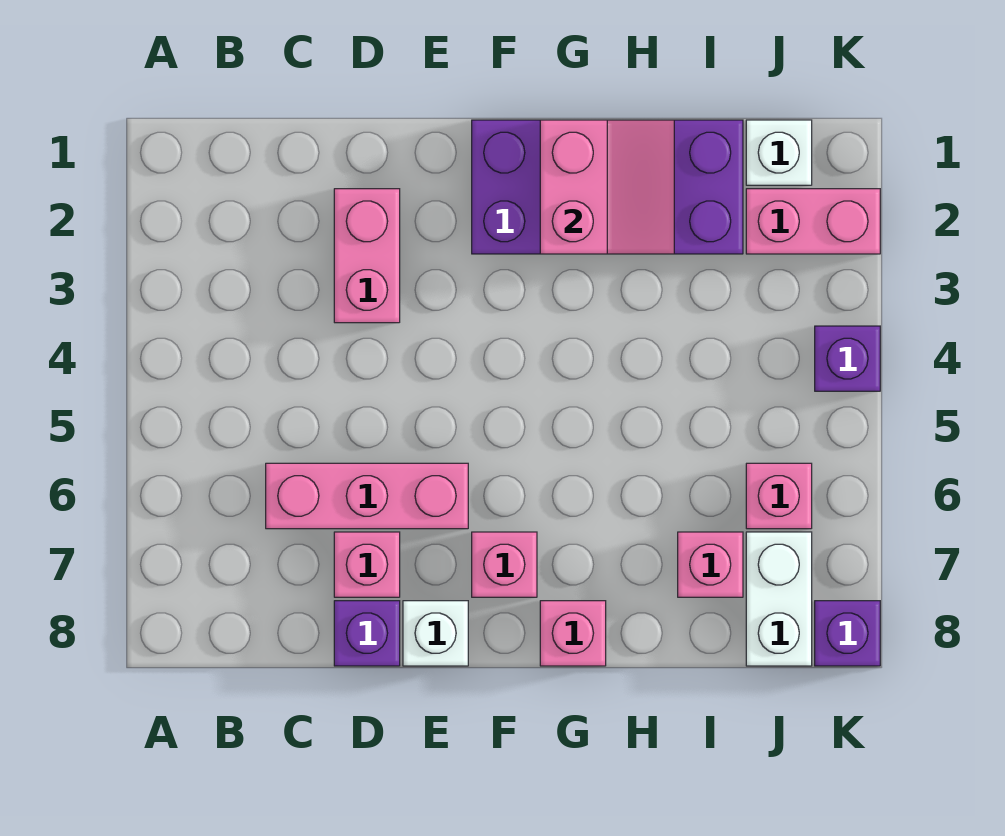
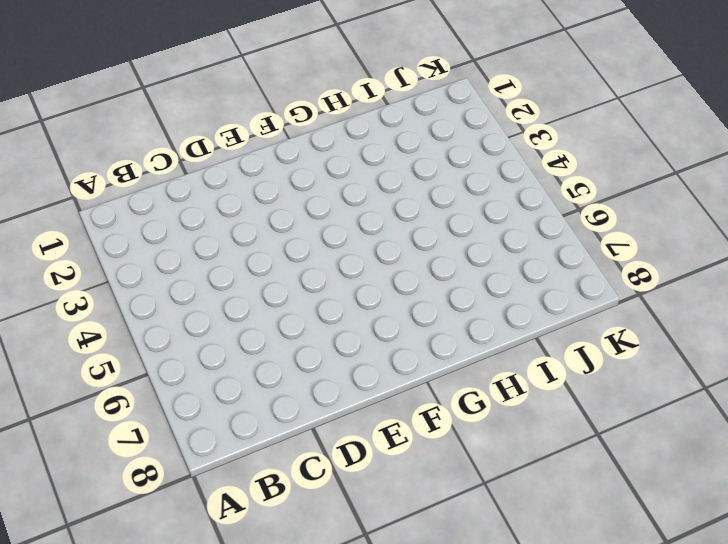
none -> pink brick C6:E6 level 1
none -> pink brick D2:D3 level 1
none -> pink brick D7 level 1

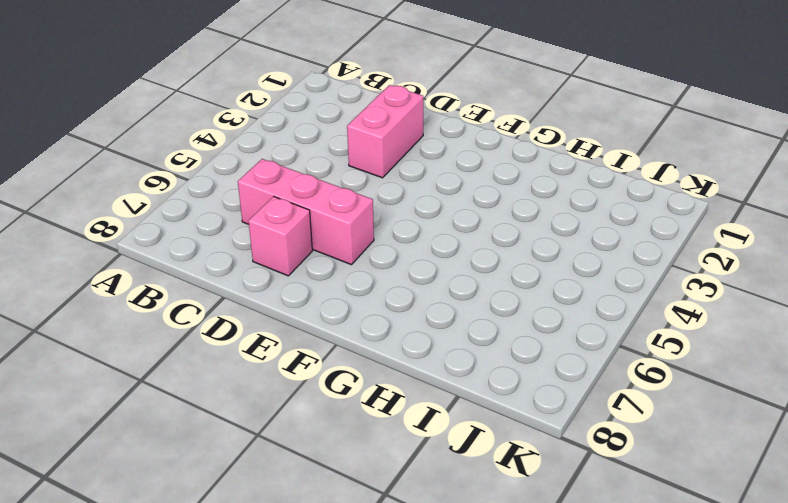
none -> purple brick D8 level 1
none -> white brick E8 level 1
none -> purple brick F1:I2 level 1

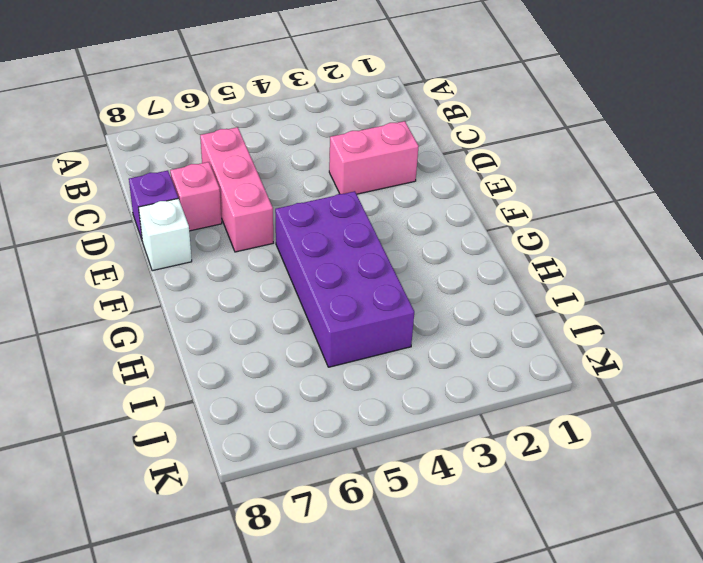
purple brick F4:I5 level 1 -> purple brick F1:I2 level 1
none -> pink brick F7 level 1
none -> pink brick G8 level 1
none -> pink brick I7 level 1

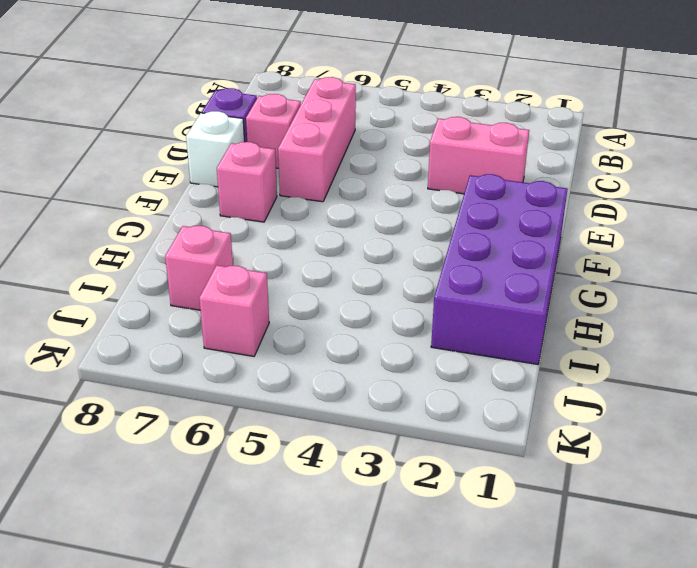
none -> pink brick G8 level 1
none -> white brick J1 level 1
none -> pink brick J2:K2 level 1

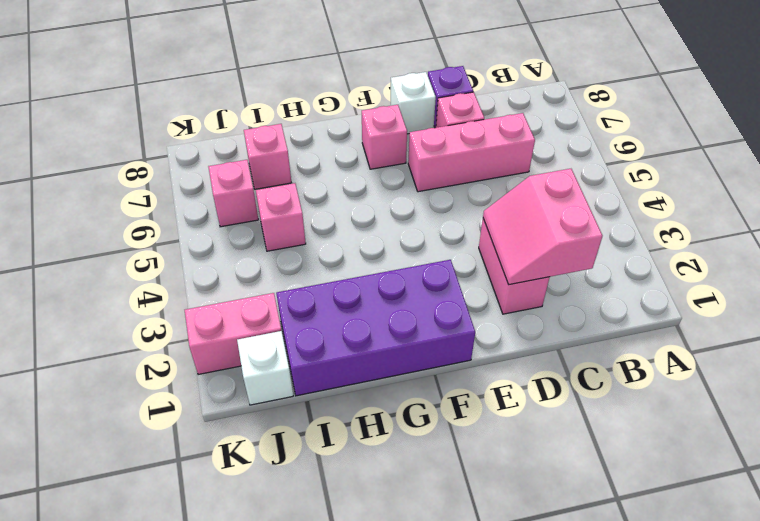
pink slope C2:D3 level 2 top C -> pink slope G1:H2 level 2 top G
pink brick I5 level 1 -> pink brick G8 level 1
none -> white brick J7:J8 level 1
none -> purple brick K4 level 1
none -> purple brick K8 level 1

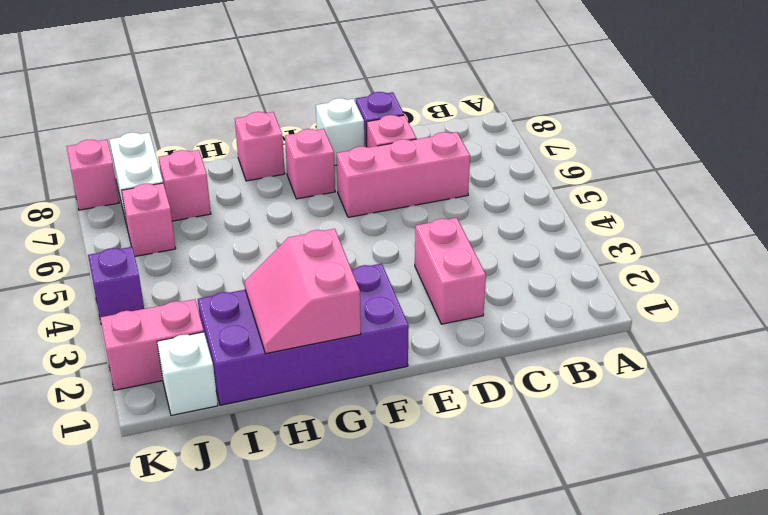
pink brick K8 level 1 -> purple brick K8 level 1

